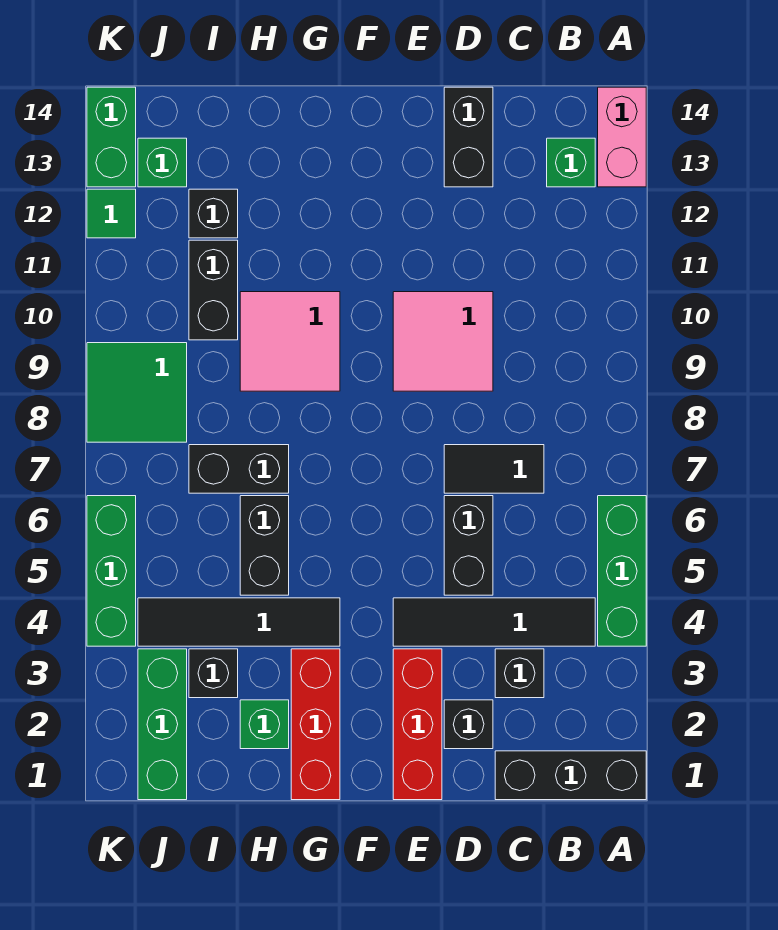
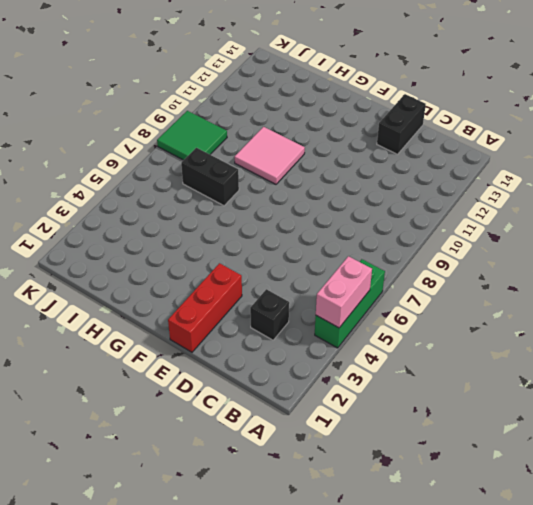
pink brick A4:A5 level 2 -> pink brick A13:A14 level 1
none -> black brick A1:C1 level 1
none -> black tile B4:E4 level 1
none -> green brick B13 level 1

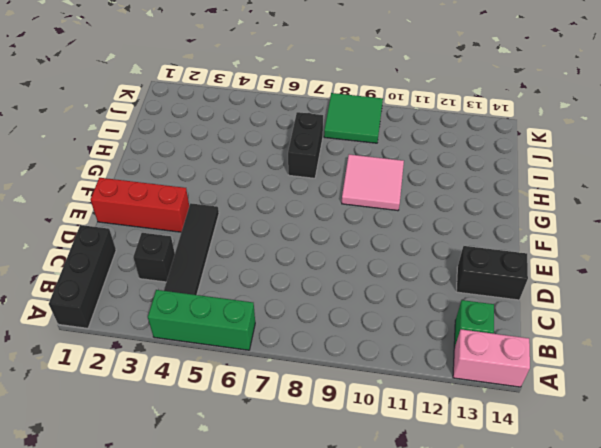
none -> black tile C7:D7 level 1
none -> black brick D2 level 1
none -> black brick D5:D6 level 1

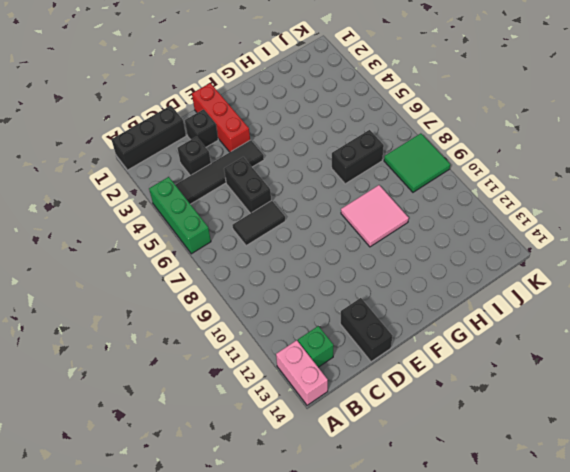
none -> pink tile D9:E10 level 1
none -> red brick G1:G3 level 1
none -> black tile G4:J4 level 1

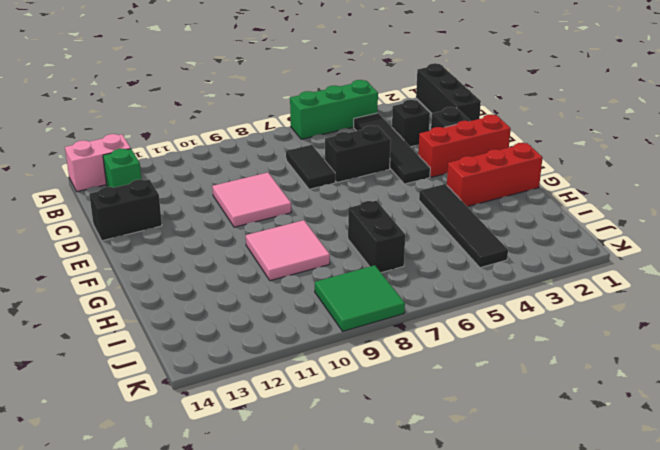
none -> green brick H2 level 1
none -> black brick H5:H6 level 1
none -> black brick I3 level 1

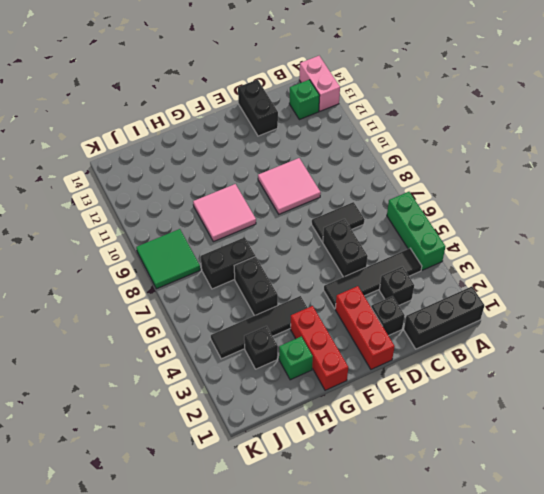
none -> black brick I10:I11 level 1
none -> black brick I12 level 1
none -> green brick J1:J3 level 1

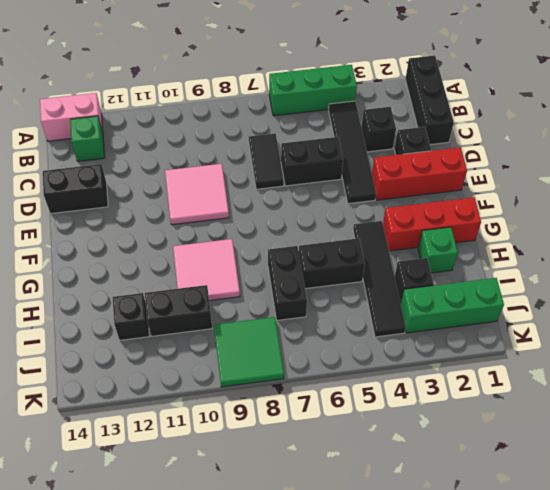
none -> green brick J13 level 1
none -> green brick K4:K6 level 1
none -> green tile K12 level 1

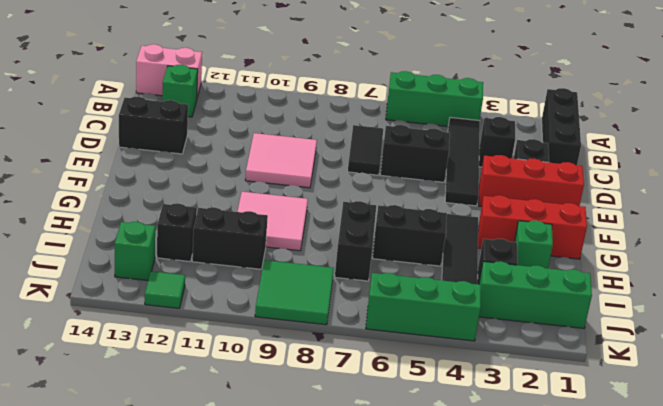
none -> green brick K13:K14 level 1

